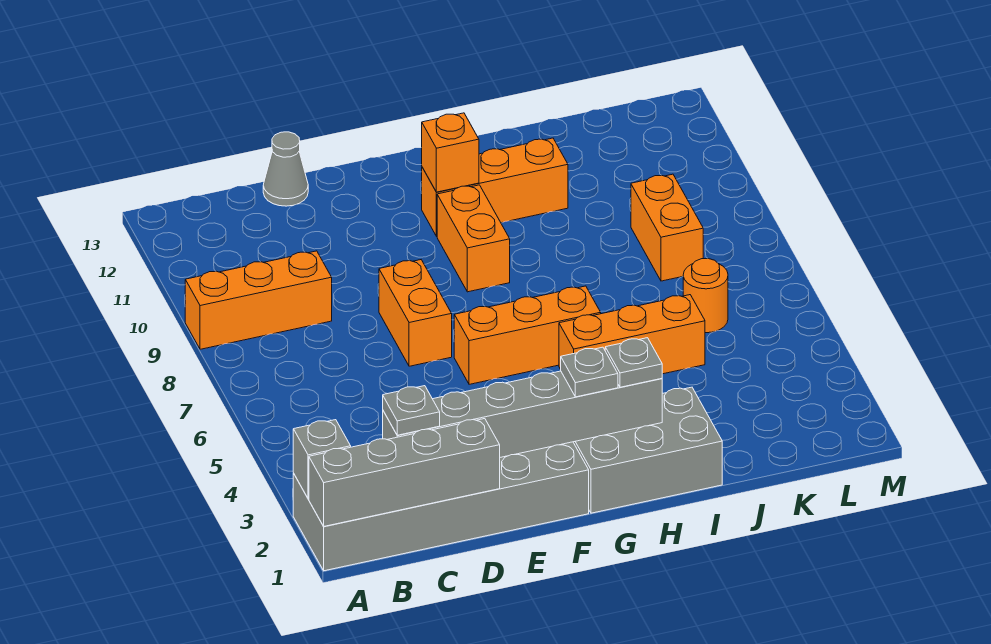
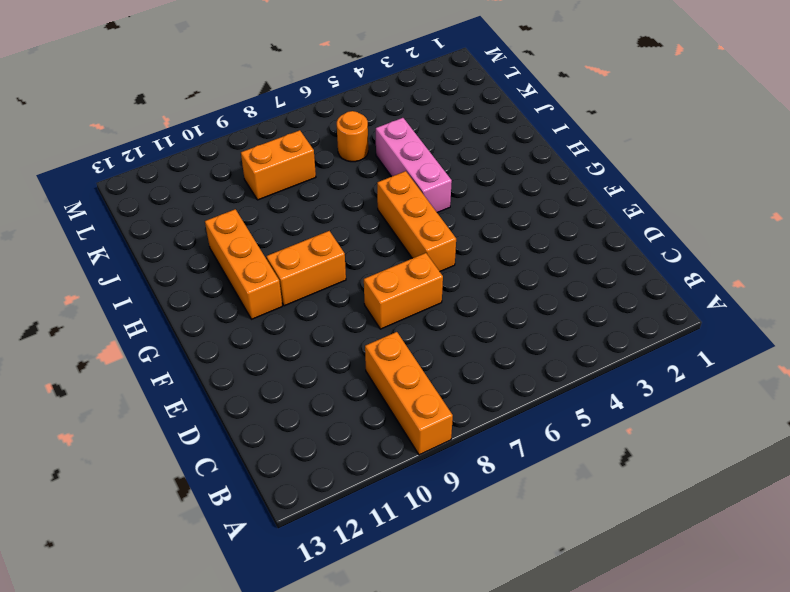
pink brick H5:J5 level 1 -> orange brick H5:J5 level 1
none -> grey brick A1:F2 level 1
none -> grey cone D13 level 1
none -> grey brick G1:I2 level 1

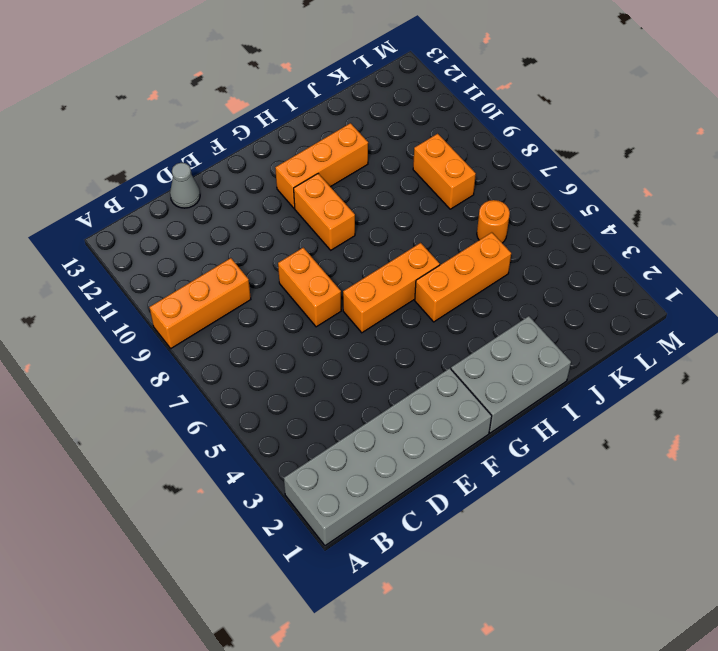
none -> grey brick A1:D1 level 2
none -> grey brick A2 level 2
none -> grey brick C2:H2 level 2

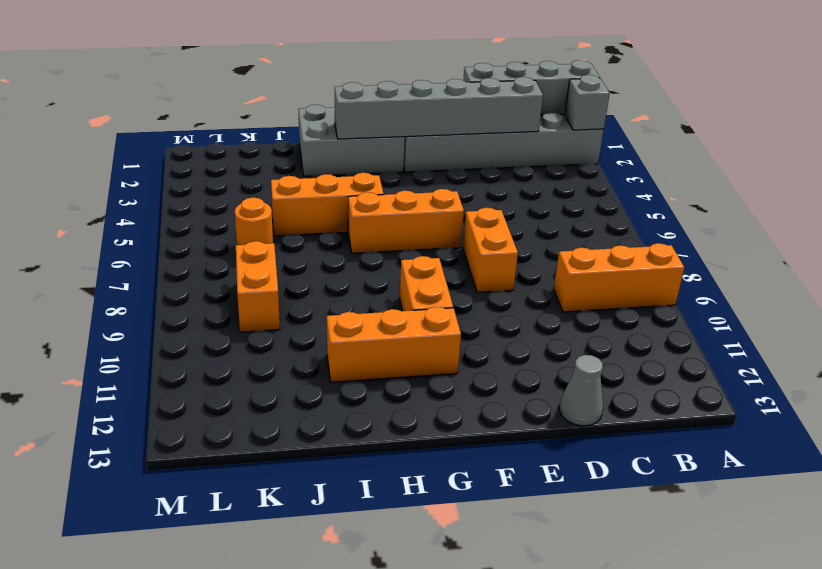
none -> orange brick G11 level 2
none -> grey plate C2 level 3
none -> grey plate G2 level 3

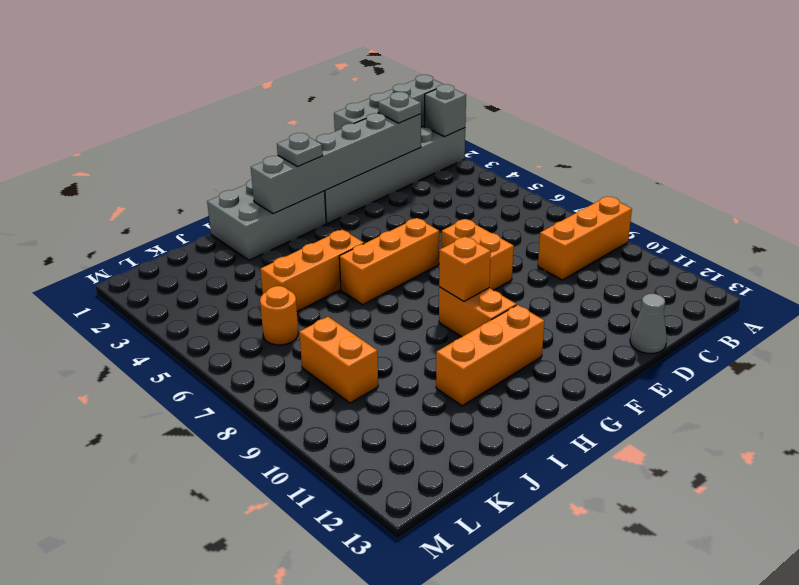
orange brick G9 level 2 -> orange brick G11 level 2
none -> grey plate H2 level 3

